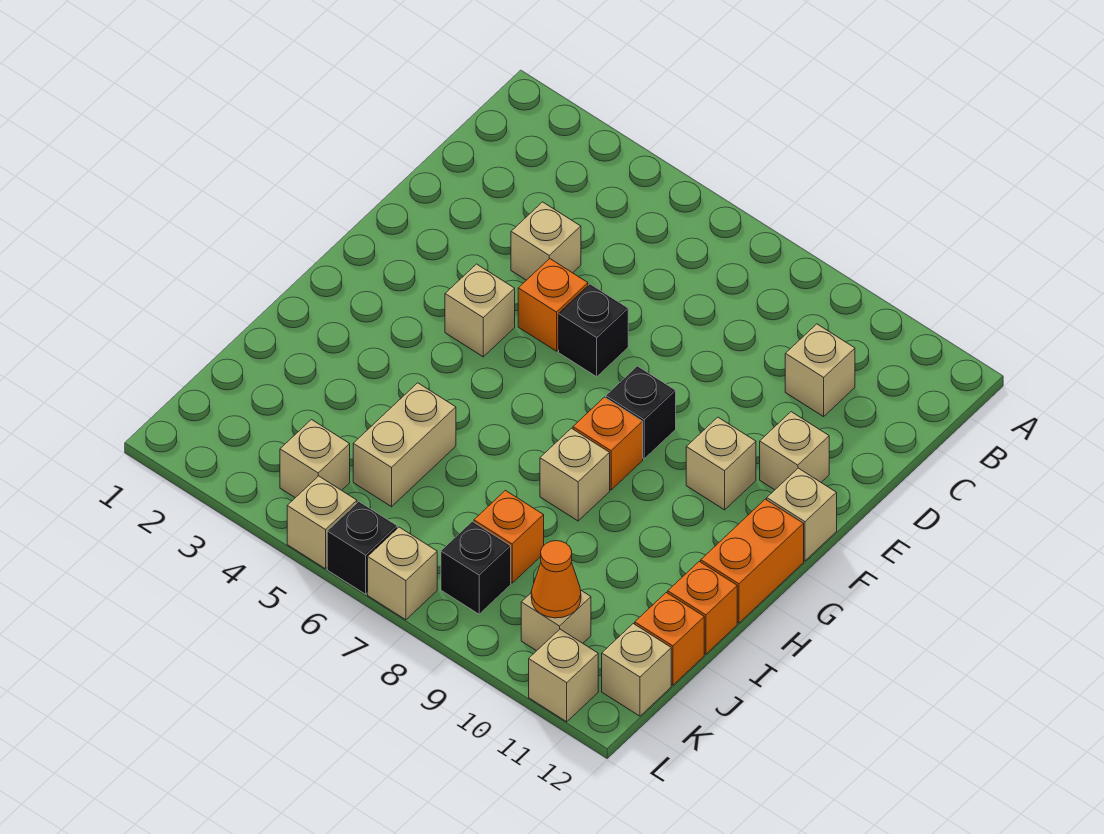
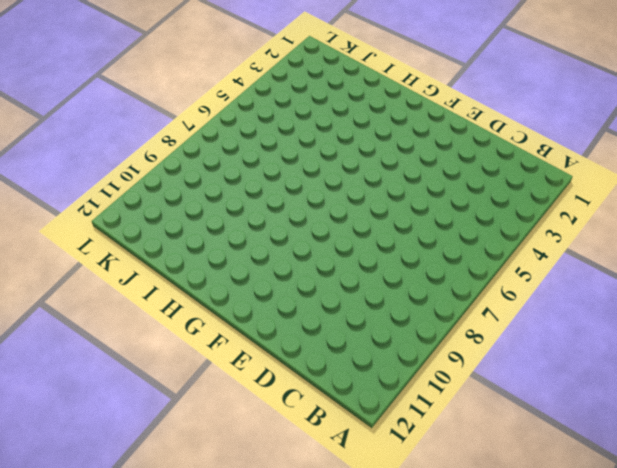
none -> tan brick C10 level 1
none -> tan brick D4 level 1
none -> orange brick E5 level 1

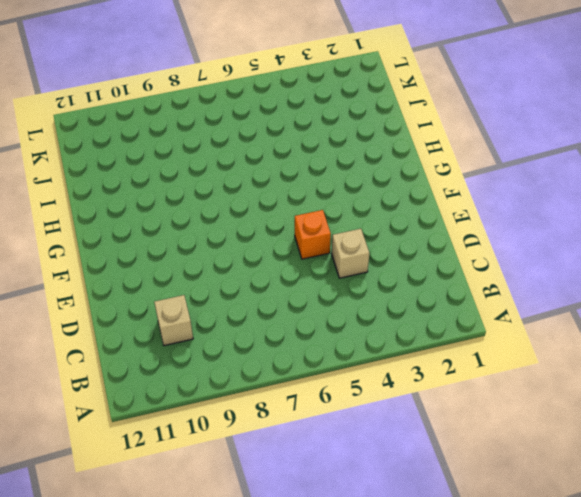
none -> black brick E6 level 1
none -> tan brick E11 level 1
none -> tan brick F4 level 1

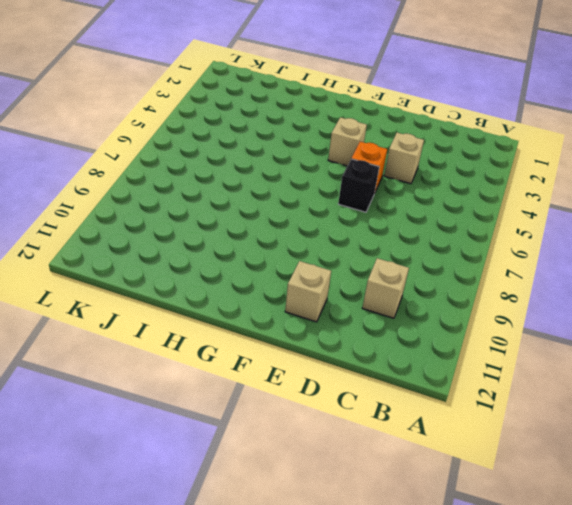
none -> black brick F8 level 1
none -> tan brick F10 level 1
none -> tan brick F12 level 1

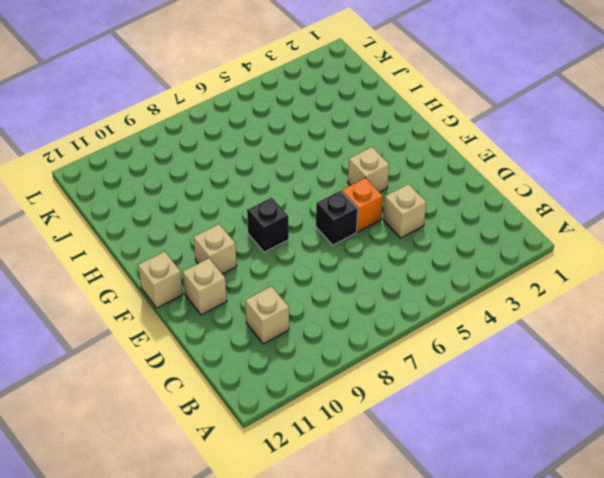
none -> orange brick G8 level 1
none -> orange brick G12:H12 level 1
none -> tan brick H8 level 1

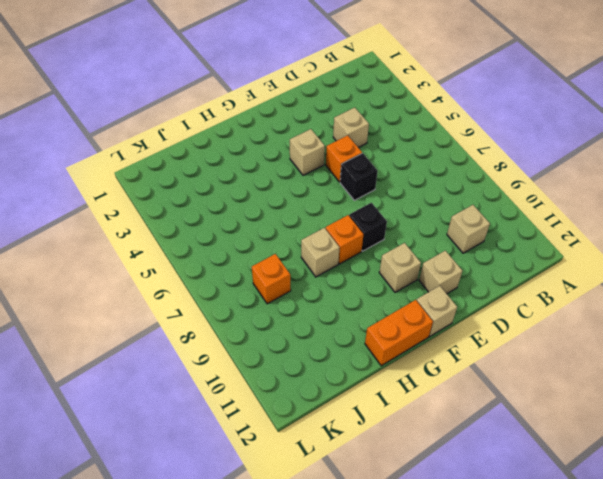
none -> tan brick I5:J5 level 1
none -> orange brick I12 level 1
none -> orange brick J12 level 1

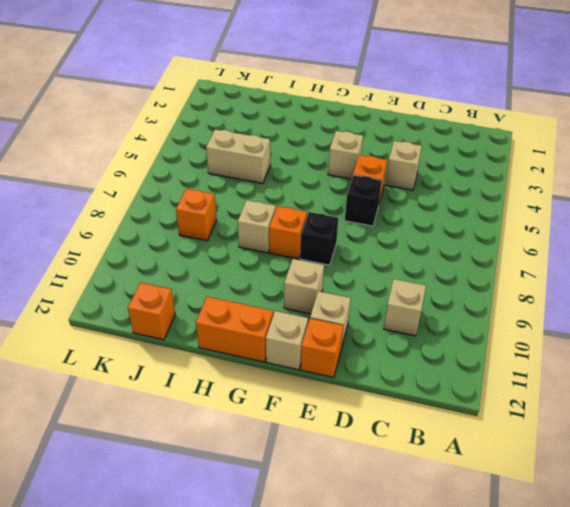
orange brick E12 level 1 -> orange brick I12 level 1
none -> tan brick K4 level 1
none -> black brick K8 level 1
none -> tan brick K10 level 1

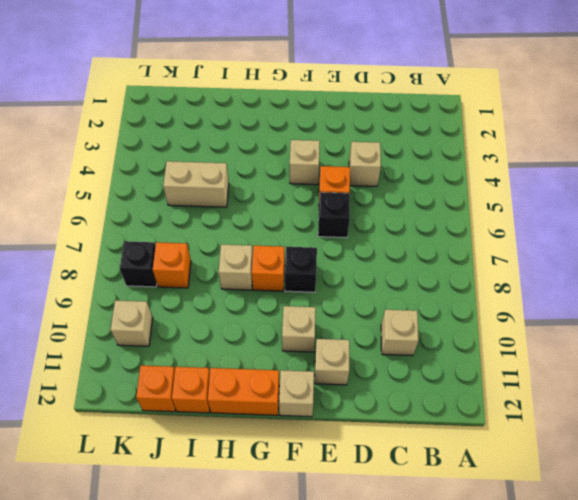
none -> tan brick K4 level 1
none -> tan brick K12 level 1
none -> tan brick L5 level 1

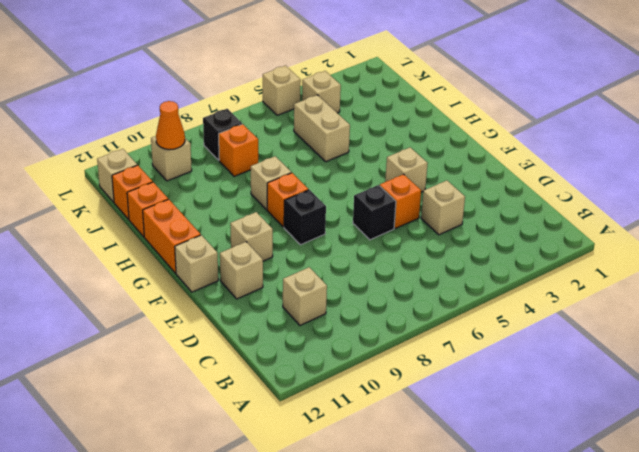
none -> black brick L6 level 1
none -> tan brick L7 level 1
none -> tan brick L11 level 1

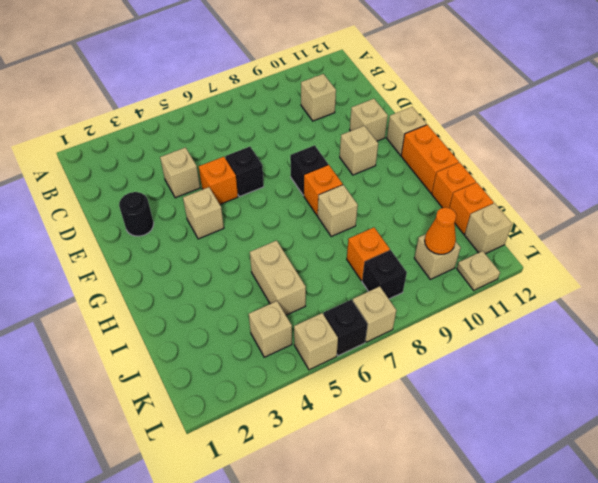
black round brick E2 level 1 -> none
tan plate L11 level 1 -> tan brick L11 level 1

